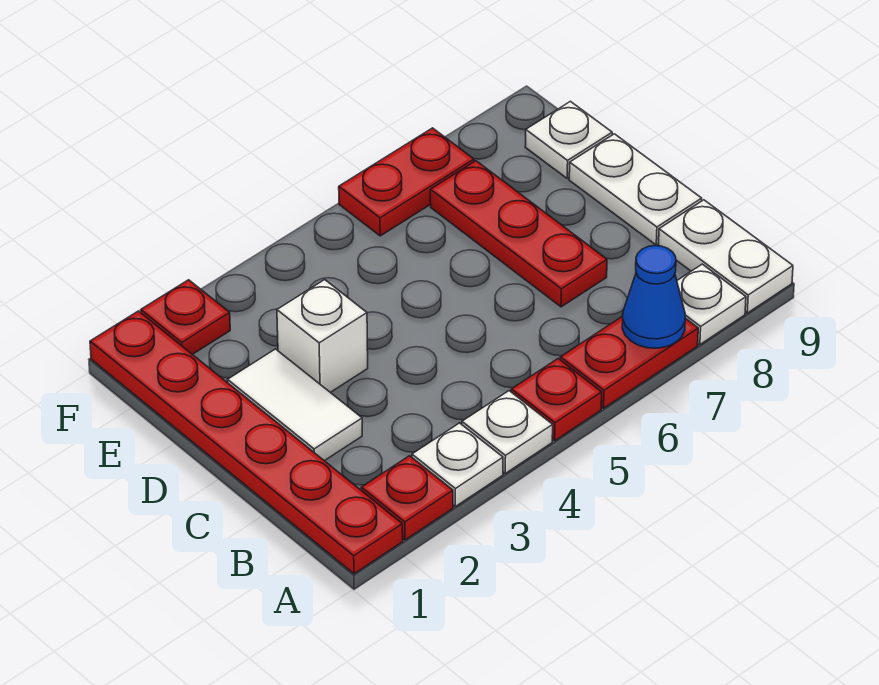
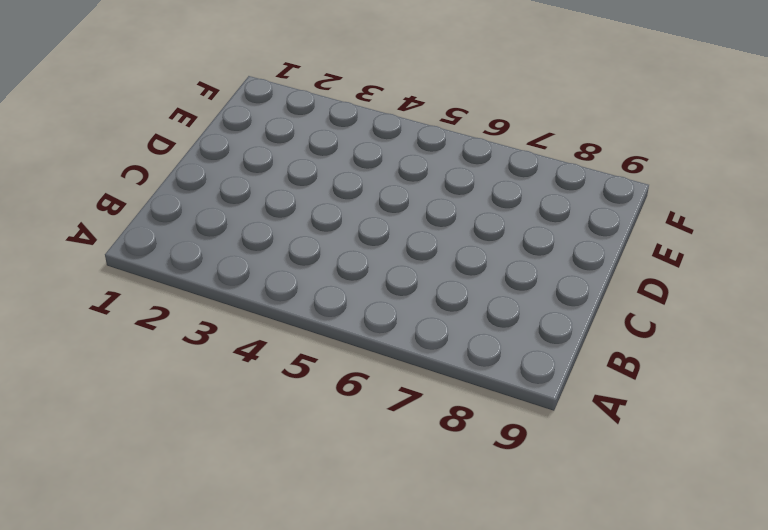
none -> red plate A1:F1 level 1
none -> red plate A2 level 1
none -> white plate A3 level 1

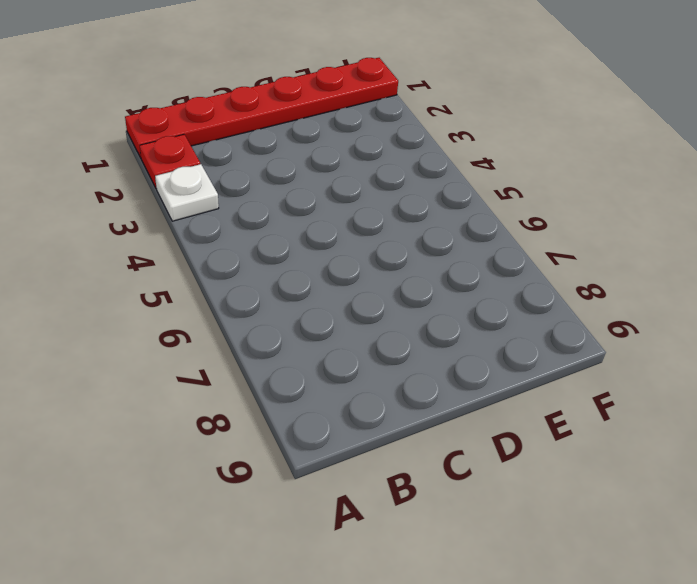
none -> white plate A4 level 1
none -> red plate A5 level 1
none -> red plate A6:A7 level 1

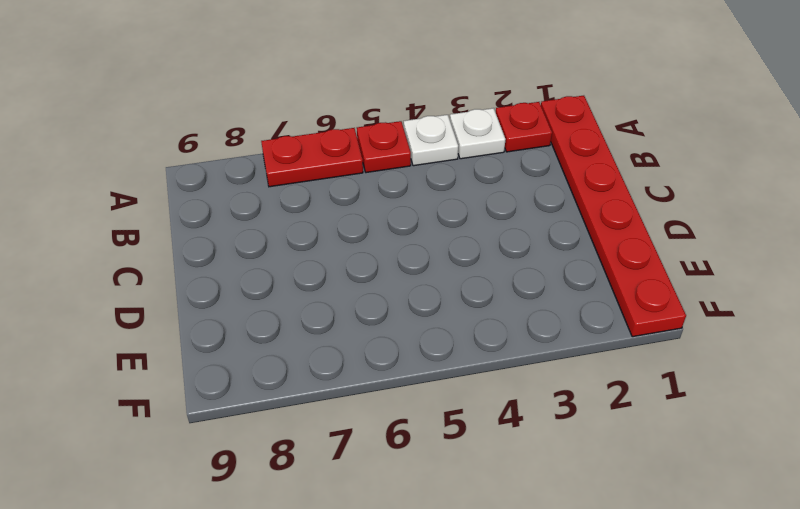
none -> white plate A8 level 1
none -> white plate A9:B9 level 1
none -> white tile C2:D2 level 1

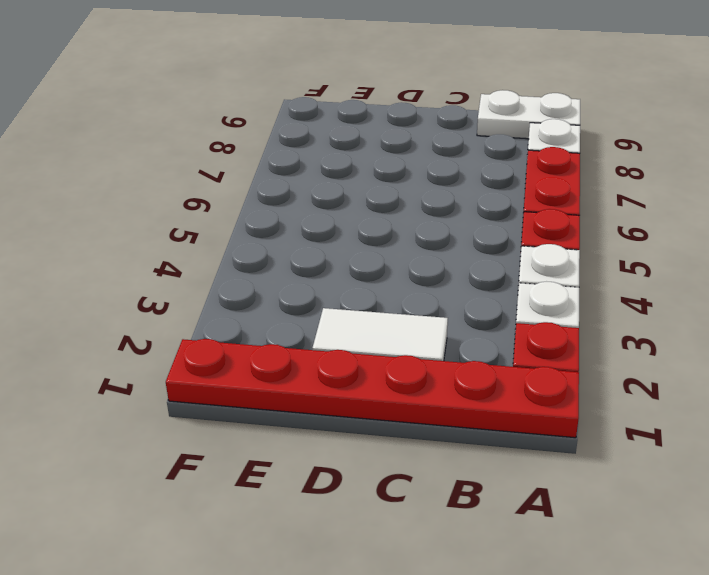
none -> red plate C7:E7 level 1
none -> white plate C9:D9 level 1
none -> white brick D3 level 1

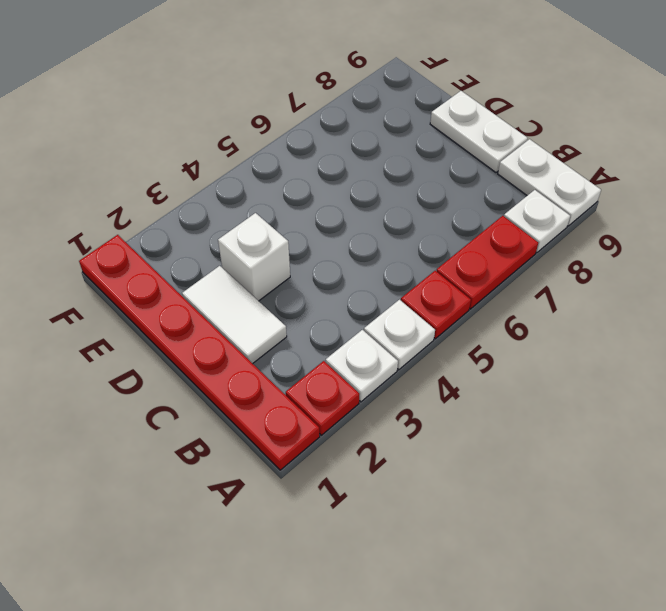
none -> red plate C7:E7 level 1
none -> white plate E9 level 1
none -> red plate F2 level 1

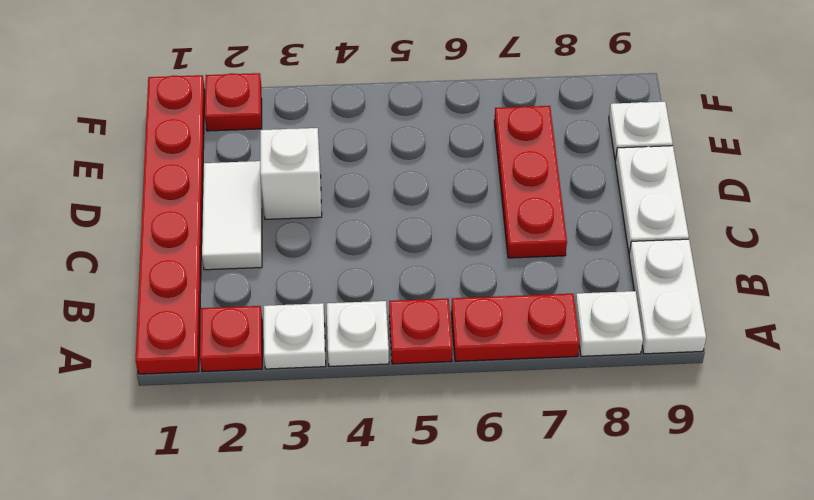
none -> red plate F6:F7 level 1
none -> blue cone A7 level 2

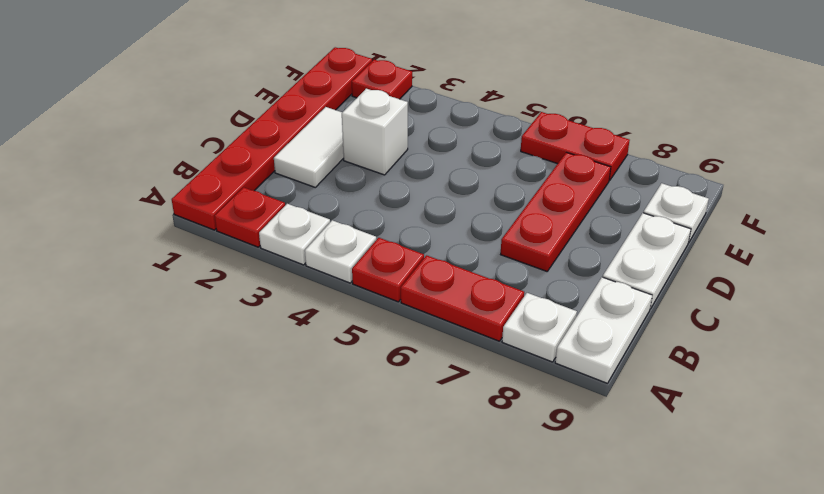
none -> blue cone A7 level 2

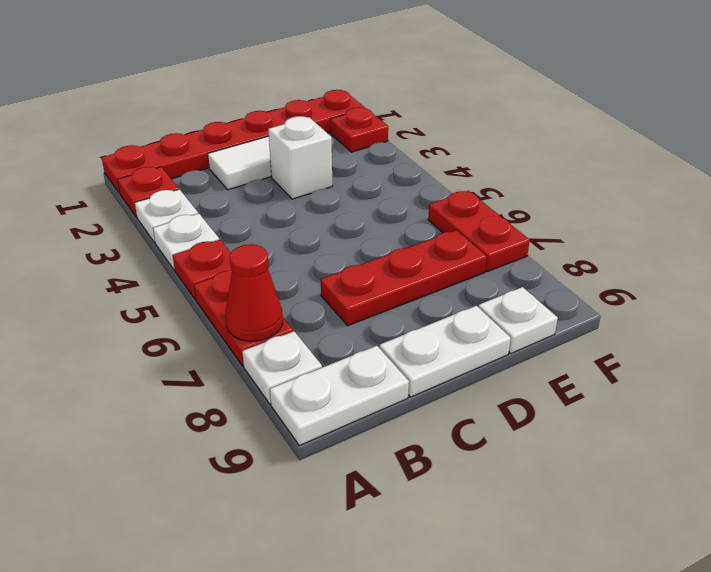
red cone A7 level 2 -> blue cone A7 level 2

